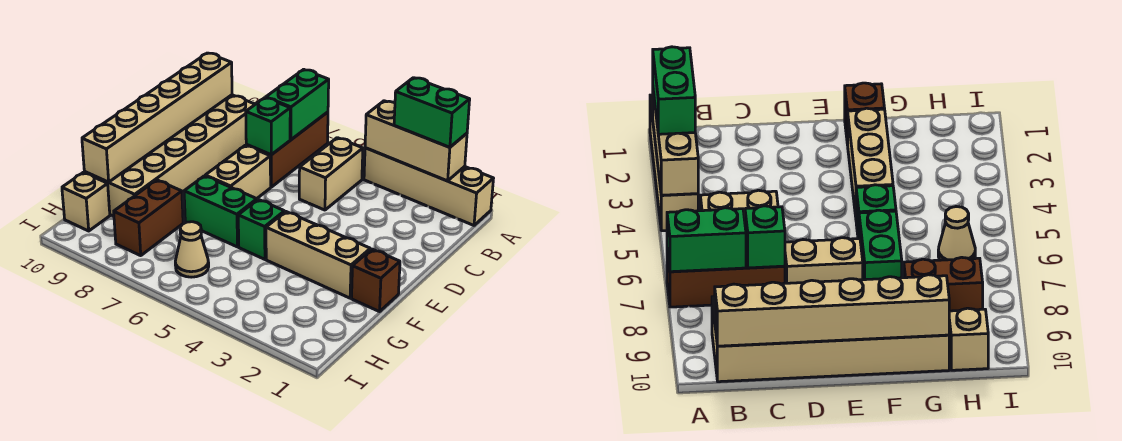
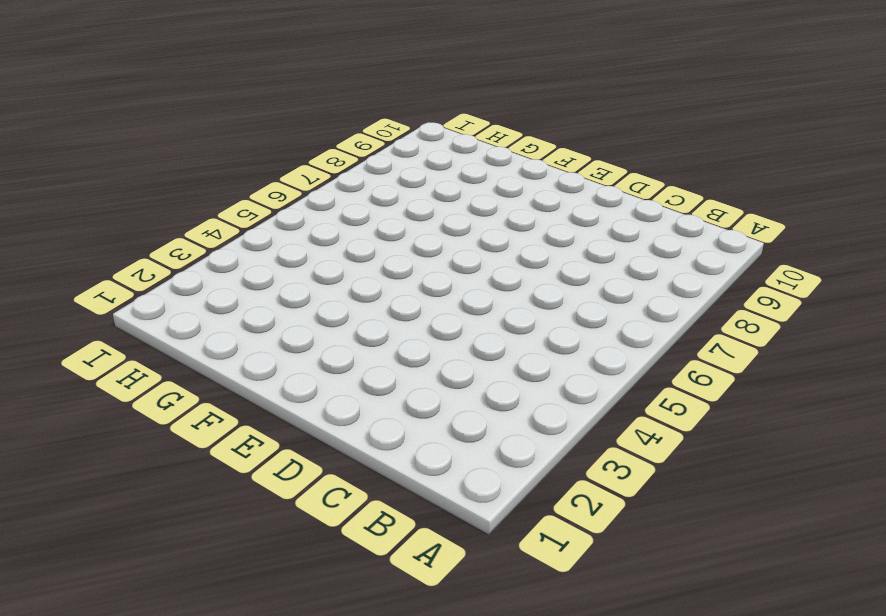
none -> tan brick A1:A4 level 1
none -> brown brick A7:C7 level 1
none -> tan brick B5:C5 level 1

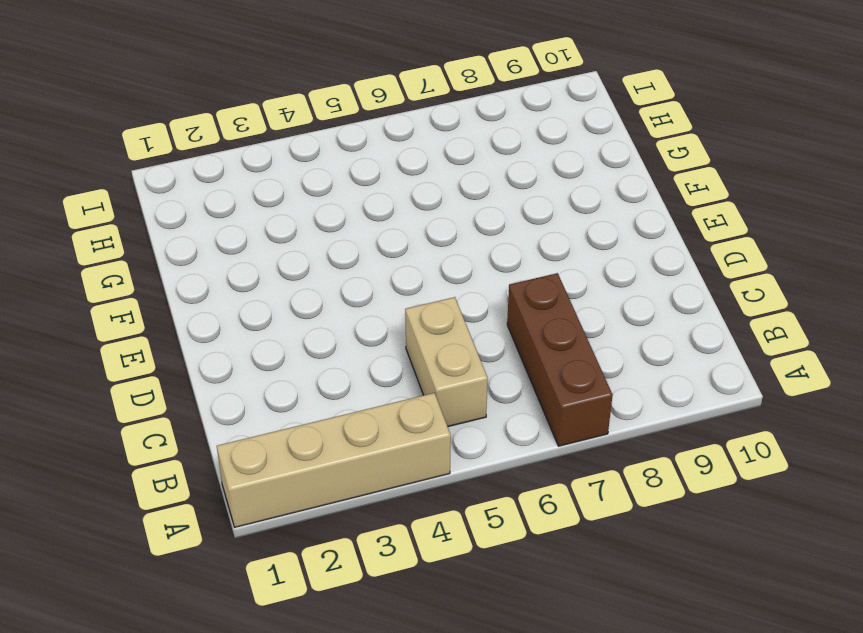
none -> tan brick B9:G10 level 1
none -> tan brick D7:E7 level 1
none -> brown brick F1 level 1

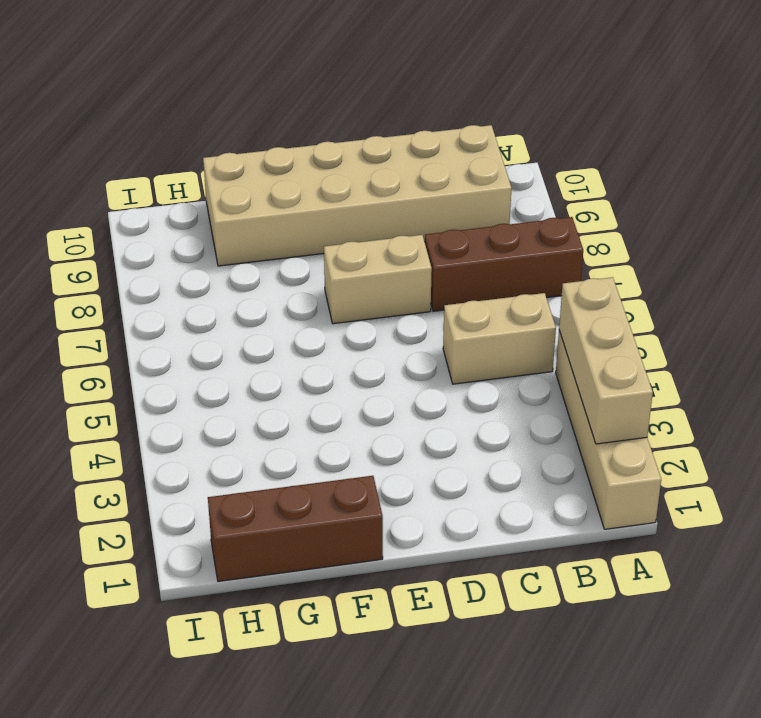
brown brick F1:H1 level 1 -> brown brick F1 level 1
none -> tan brick F2:F4 level 1
none -> green brick F5 level 1
none -> green brick F6:F7 level 1

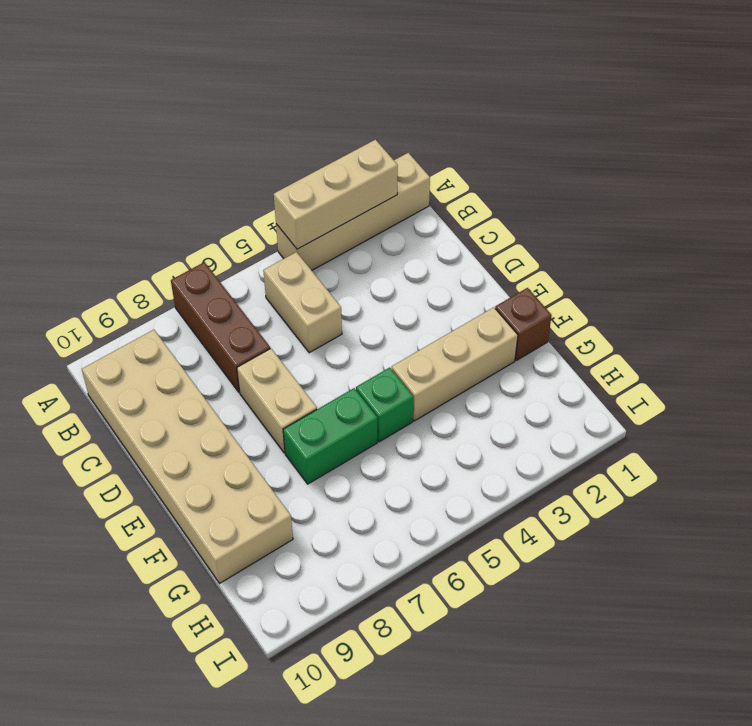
none -> brown brick G8:H8 level 1
none -> tan cone H6 level 1
none -> tan brick H10 level 1

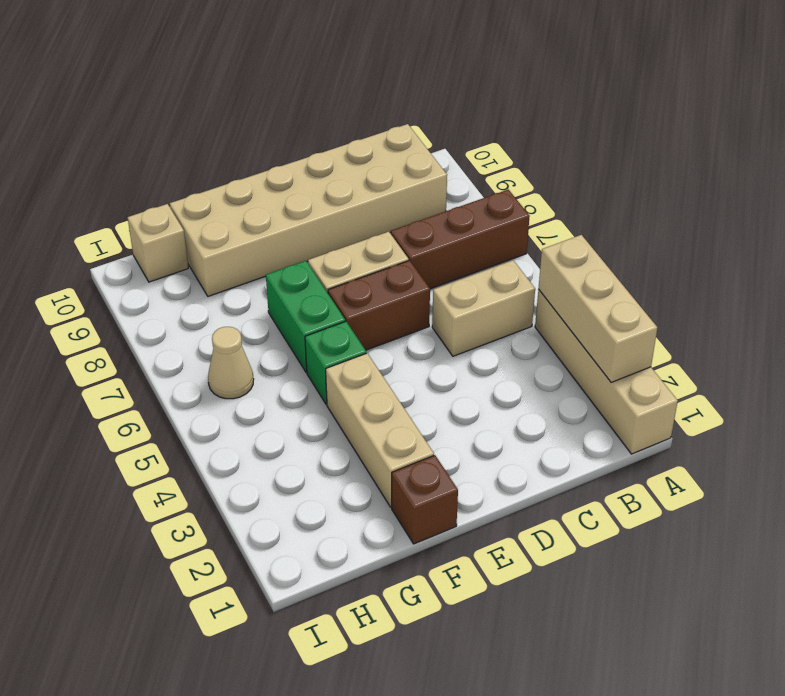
brown brick D6:E6 level 1 -> brown brick G8:H8 level 1
none -> green brick A7:B7 level 2
none -> tan brick B10:G10 level 2
none -> green brick C7 level 2

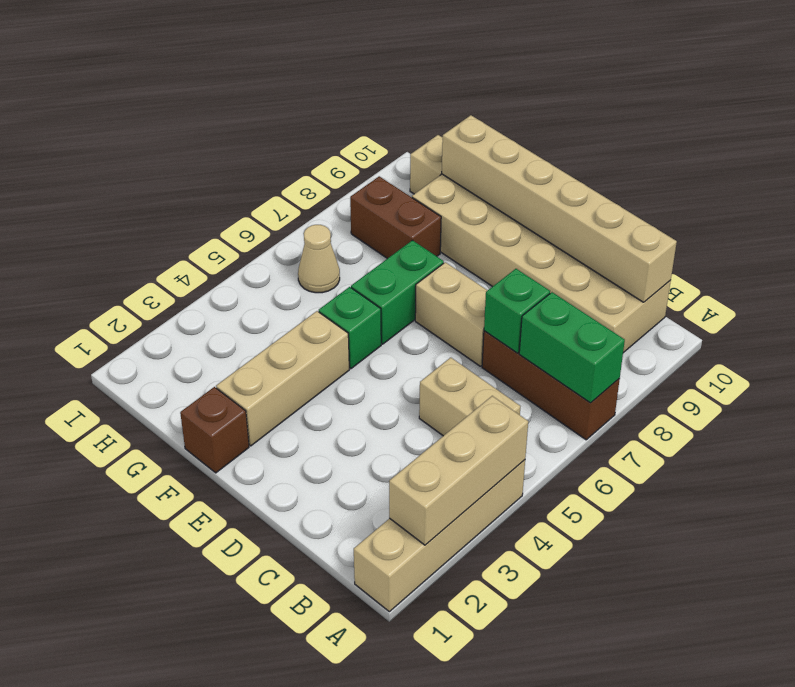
none -> green brick A2:A3 level 3

